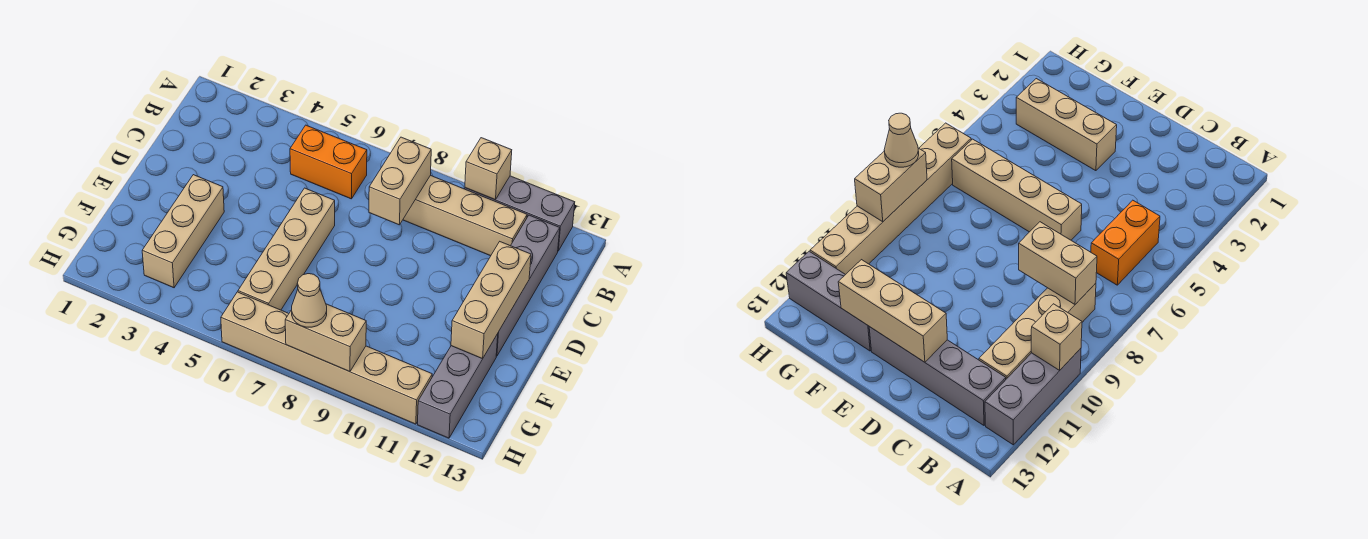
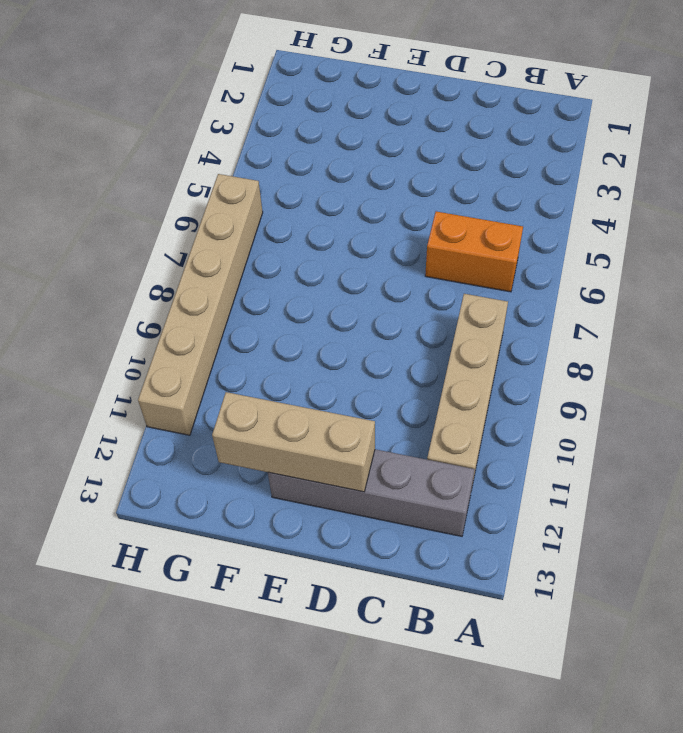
orange brick B6:C6 level 1 -> orange brick B5:B6 level 1
none -> grey brick A10:A12 level 1
none -> tan brick D6:G6 level 1
none -> tan brick E3:G3 level 1

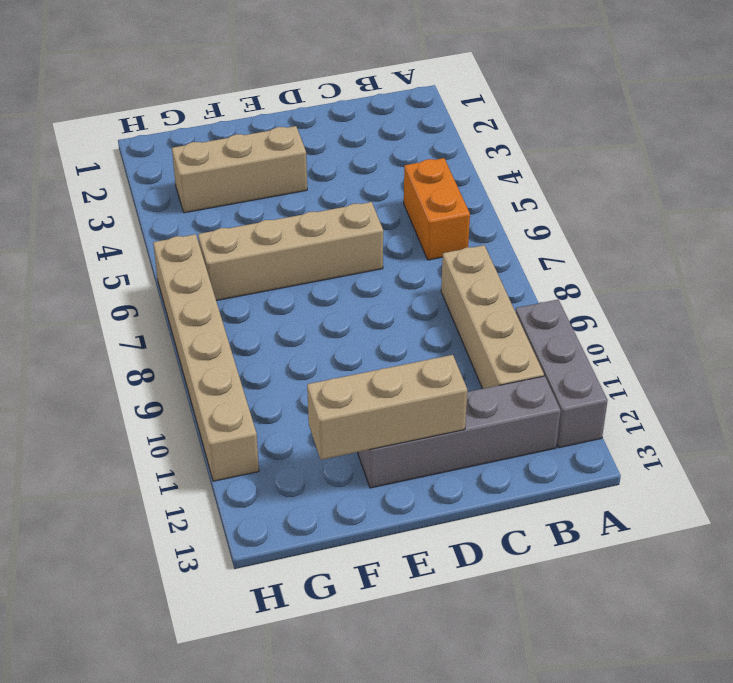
none -> grey brick F12:H12 level 1
none -> tan brick A10 level 2
none -> tan brick B8:C8 level 2

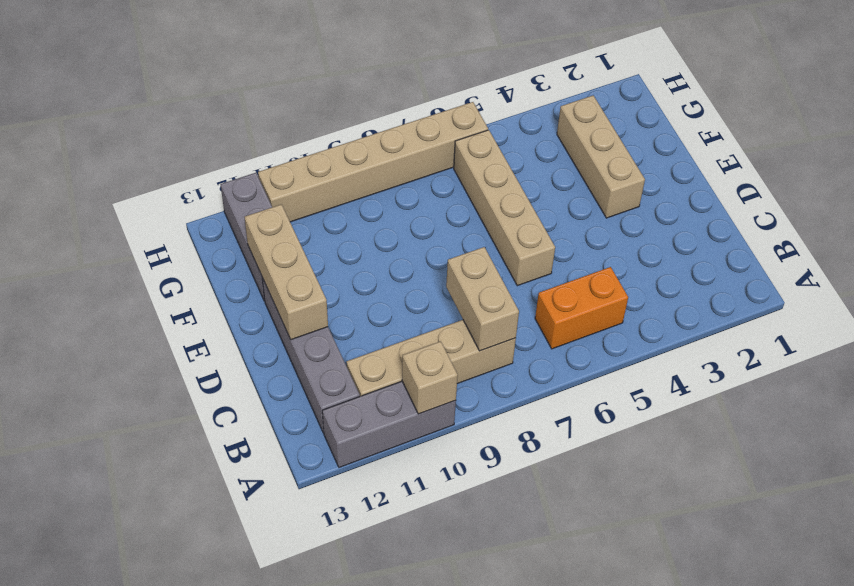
none -> tan brick H8:H9 level 2
none -> tan cone H8 level 3

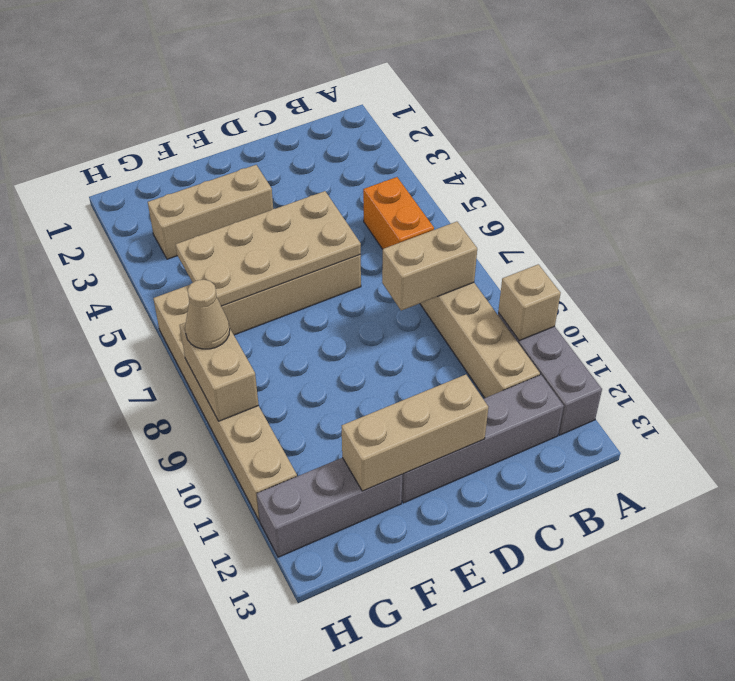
tan plate D5:G6 level 2 -> none

